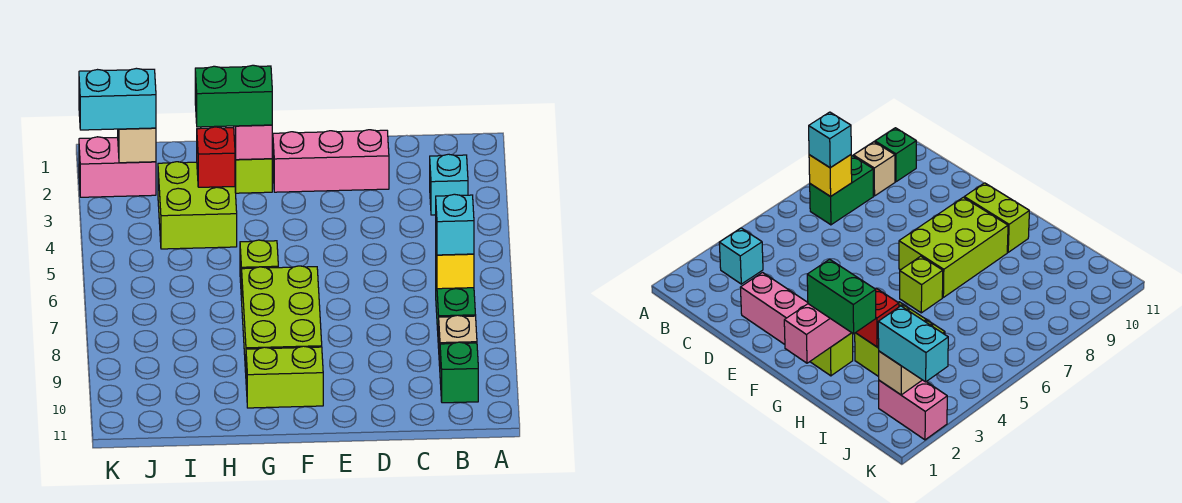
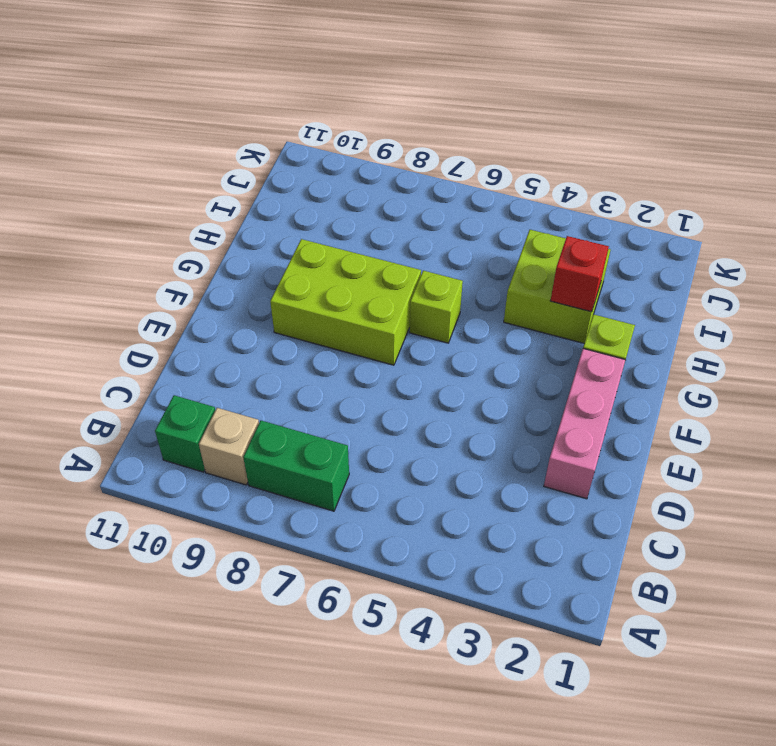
none -> cyan brick B3 level 1
none -> lime brick F10:G10 level 1
none -> pink brick J2:K2 level 1

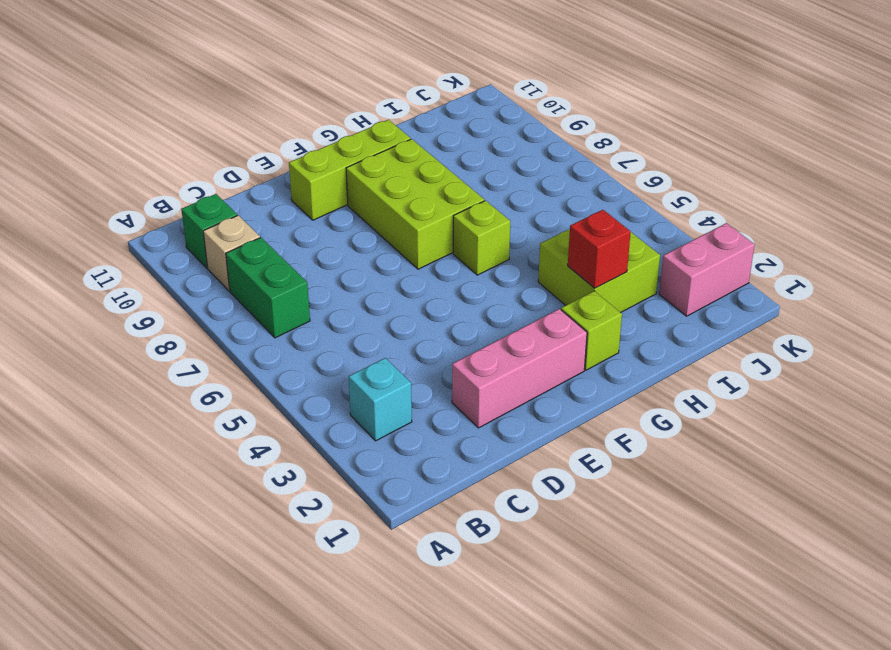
lime brick E10:G10 level 1 -> lime brick F10:G10 level 1
none -> yellow brick B7 level 2
none -> pink brick G1:G2 level 2
none -> tan brick J2 level 2

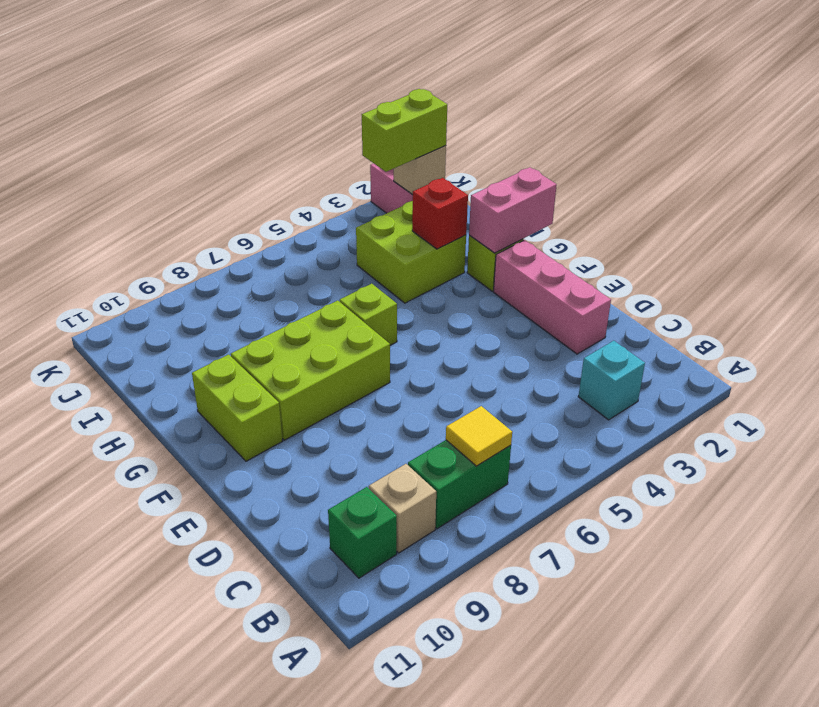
yellow tile B7 level 2 -> yellow brick B7 level 2
lime brick J2:J3 level 3 -> cyan brick J2:K2 level 3
none -> cyan brick B7 level 3
none -> green brick G2:H2 level 3

